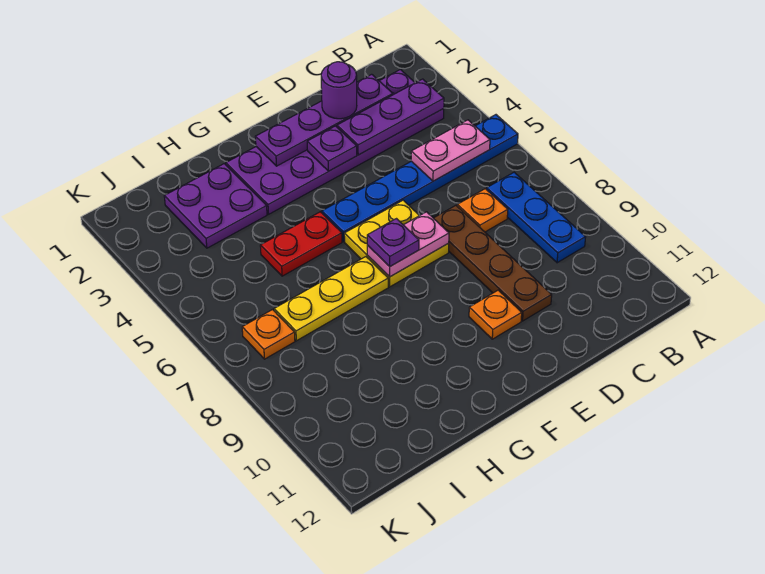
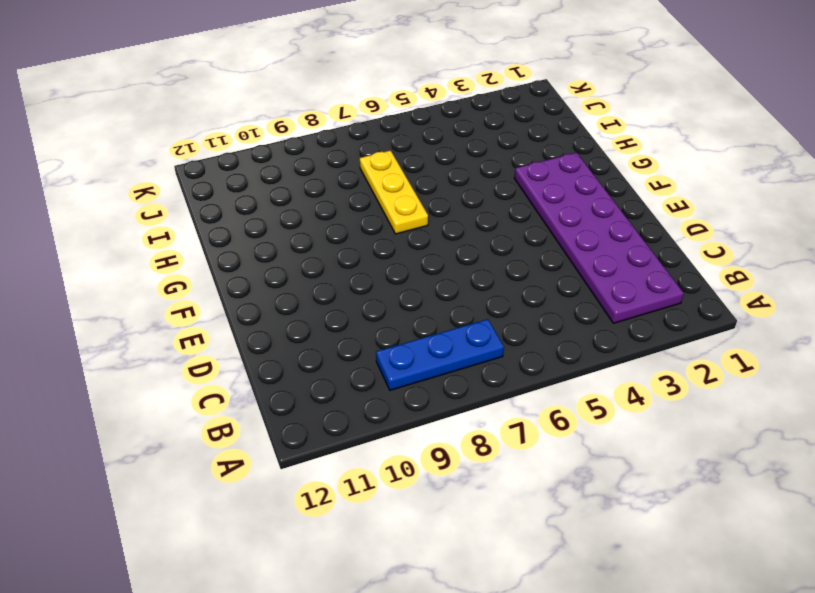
none -> blue plate A5:F5 level 1
none -> orange plate C7 level 1
none -> brown plate D7:D10 level 1

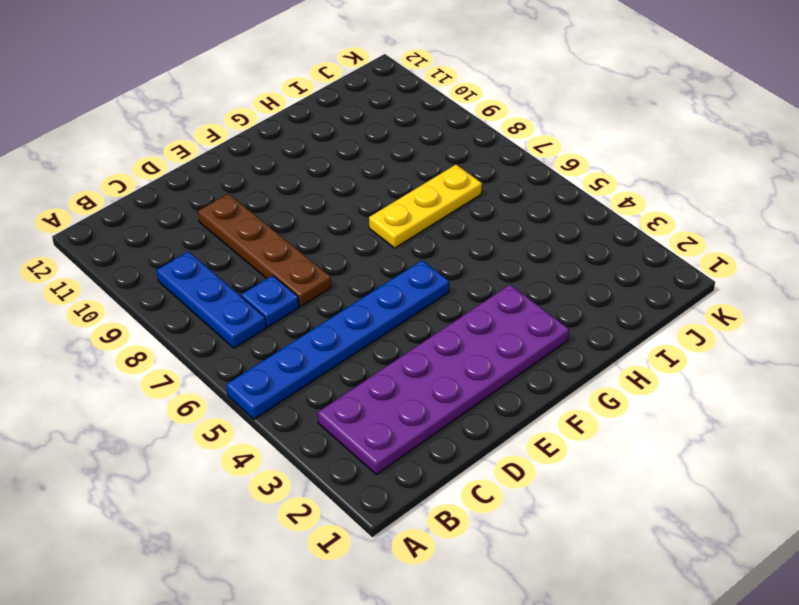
blue plate C7 level 1 -> orange plate C7 level 1
none -> yellow plate E6:F7 level 1
none -> orange plate E10 level 1
none -> red plate G5:H5 level 1

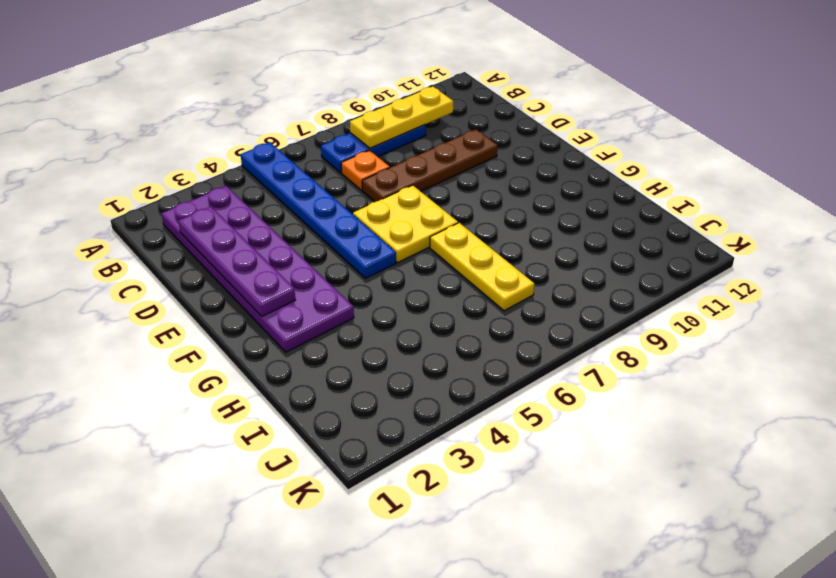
yellow plate B8:B10 level 2 -> none
none -> orange plate E10 level 1
none -> red plate G5:H5 level 1
none -> purple plate H2:I3 level 1

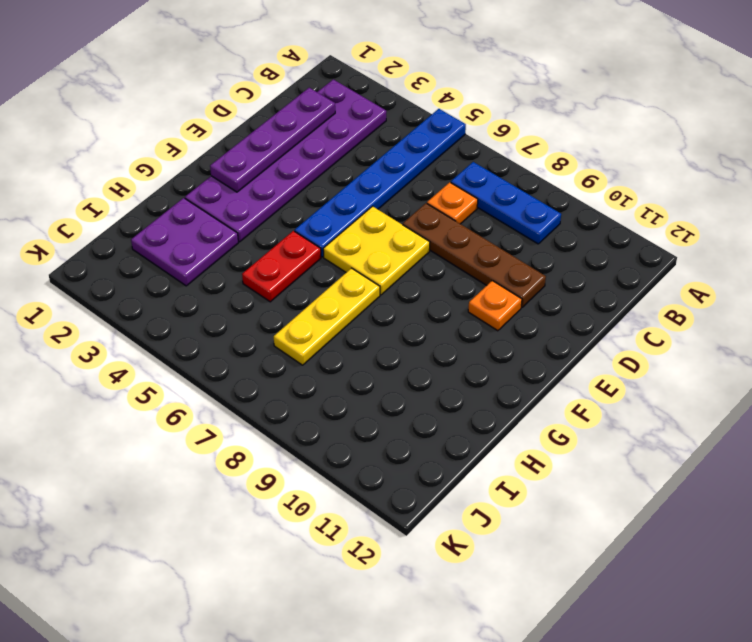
none -> orange plate J7 level 1
none -> purple plate B3:D3 level 2
none -> pink plate B5:C5 level 2

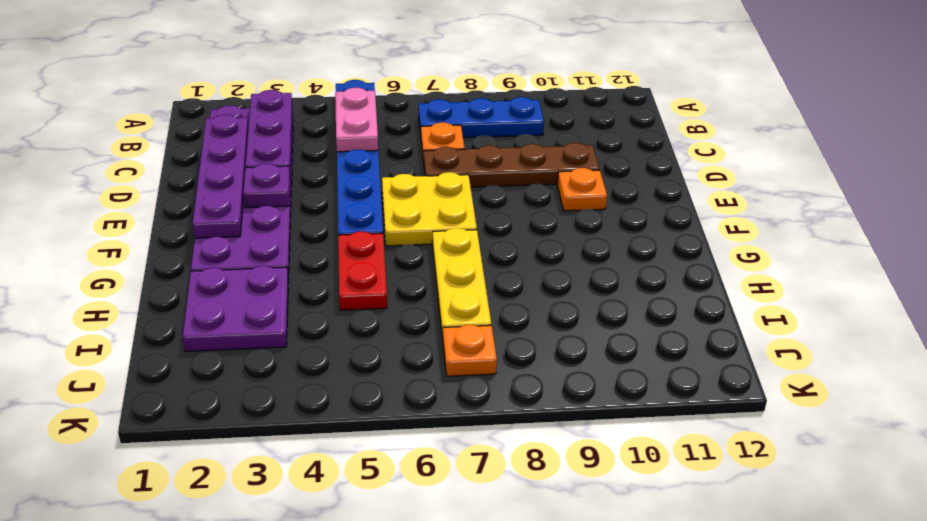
none -> pink plate E7:F7 level 2
none -> purple round brick D2 level 3
none -> purple plate F7 level 3

